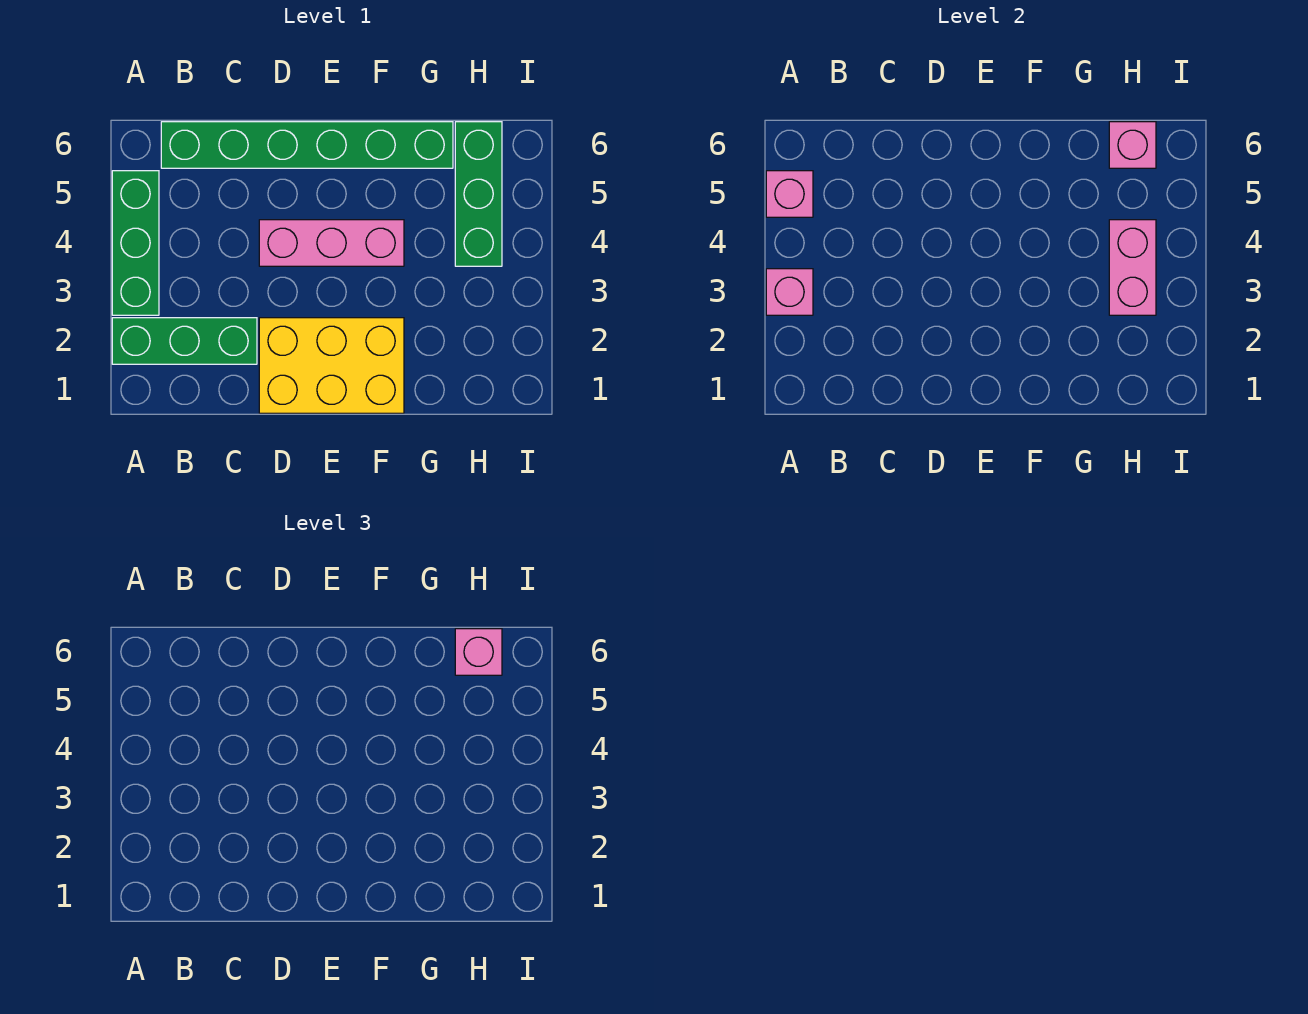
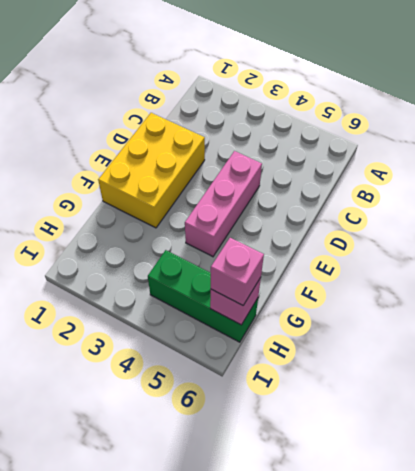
none -> green brick A2:C2 level 1
none -> green brick A3:A5 level 1

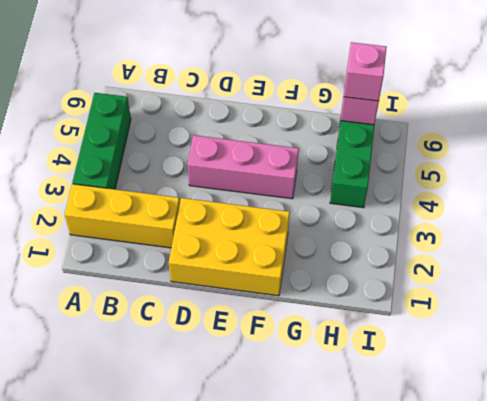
yellow brick A2:C2 level 1 -> green brick A2:C2 level 1
none -> green brick B6:G6 level 1
none -> pink brick A3 level 2

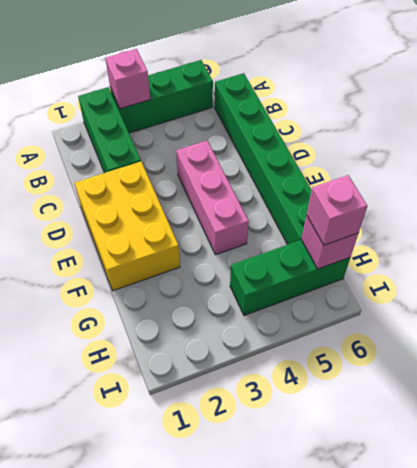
none -> pink brick A5 level 2
none -> pink brick H3:H4 level 2

